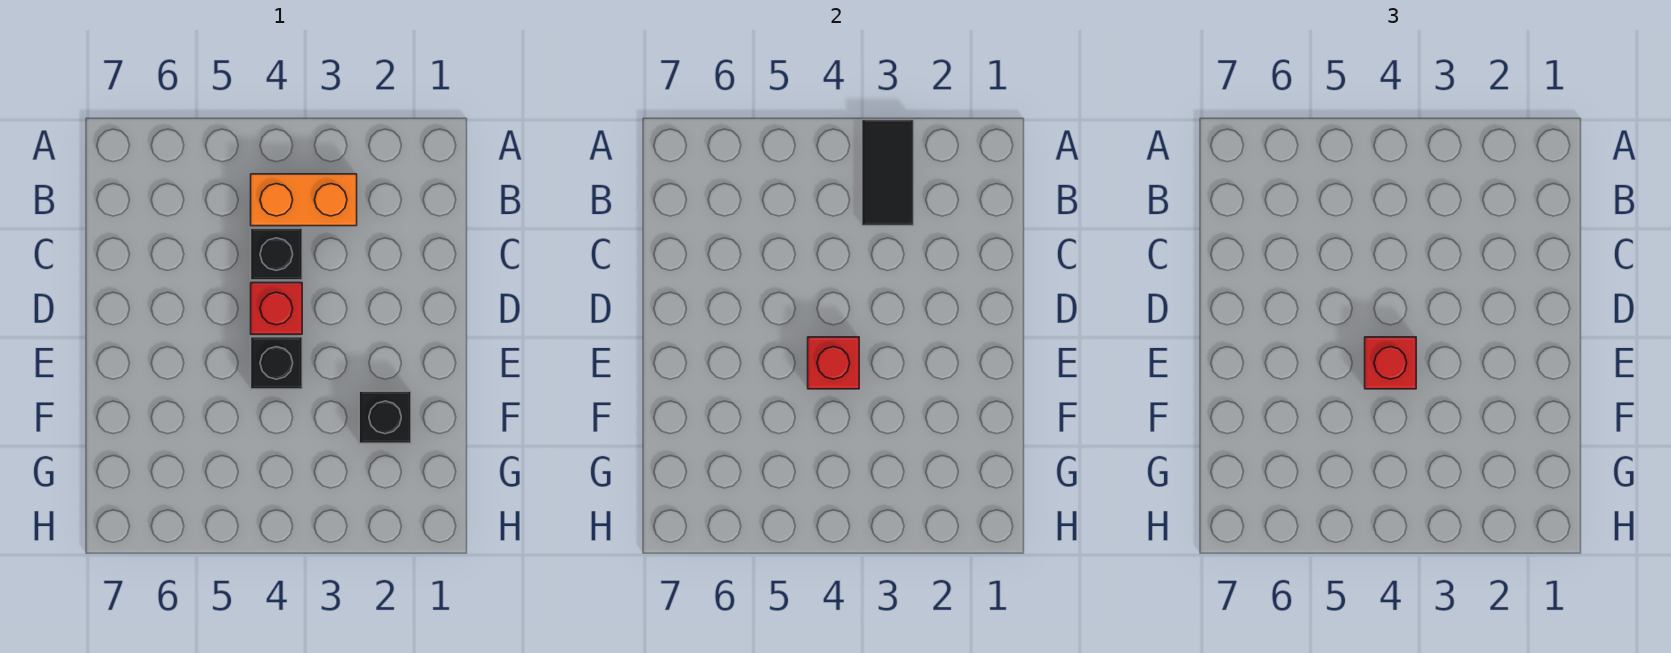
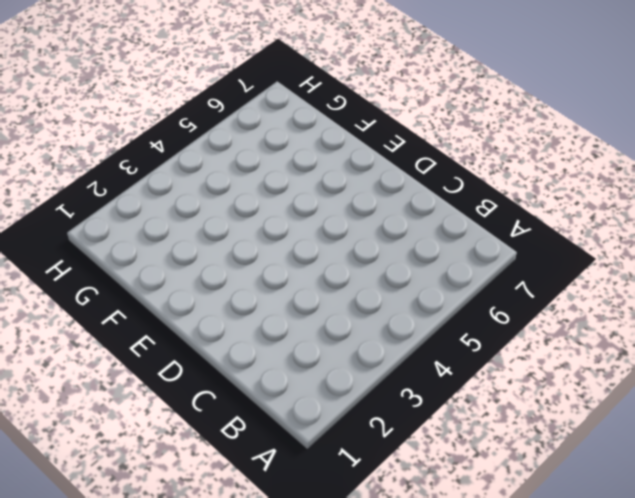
none -> orange brick B3:B4 level 1
none -> black brick C4 level 1

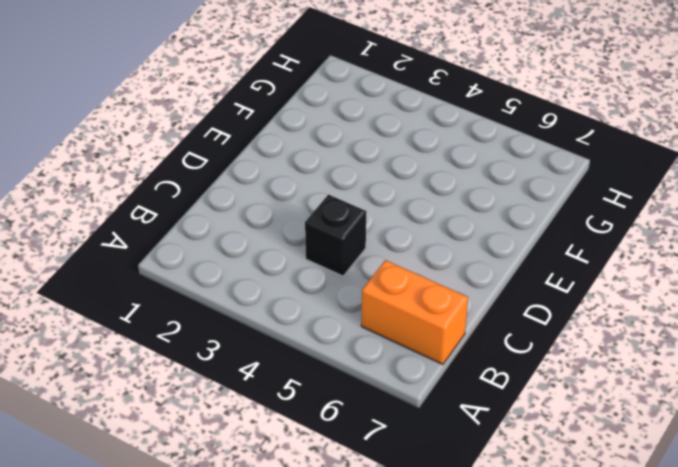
orange brick B6:B7 level 1 -> orange brick B3:B4 level 1
none -> red brick D4 level 1
none -> black brick E4 level 1

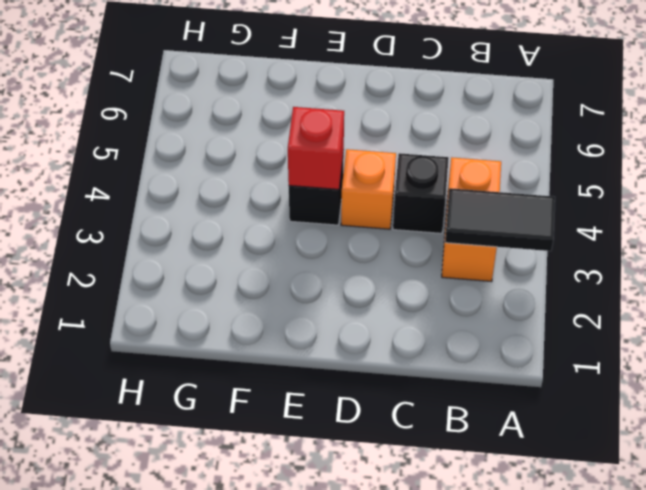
orange brick D4 level 1 -> red brick D4 level 1
none -> black brick F2 level 1
none -> red brick E4 level 3

